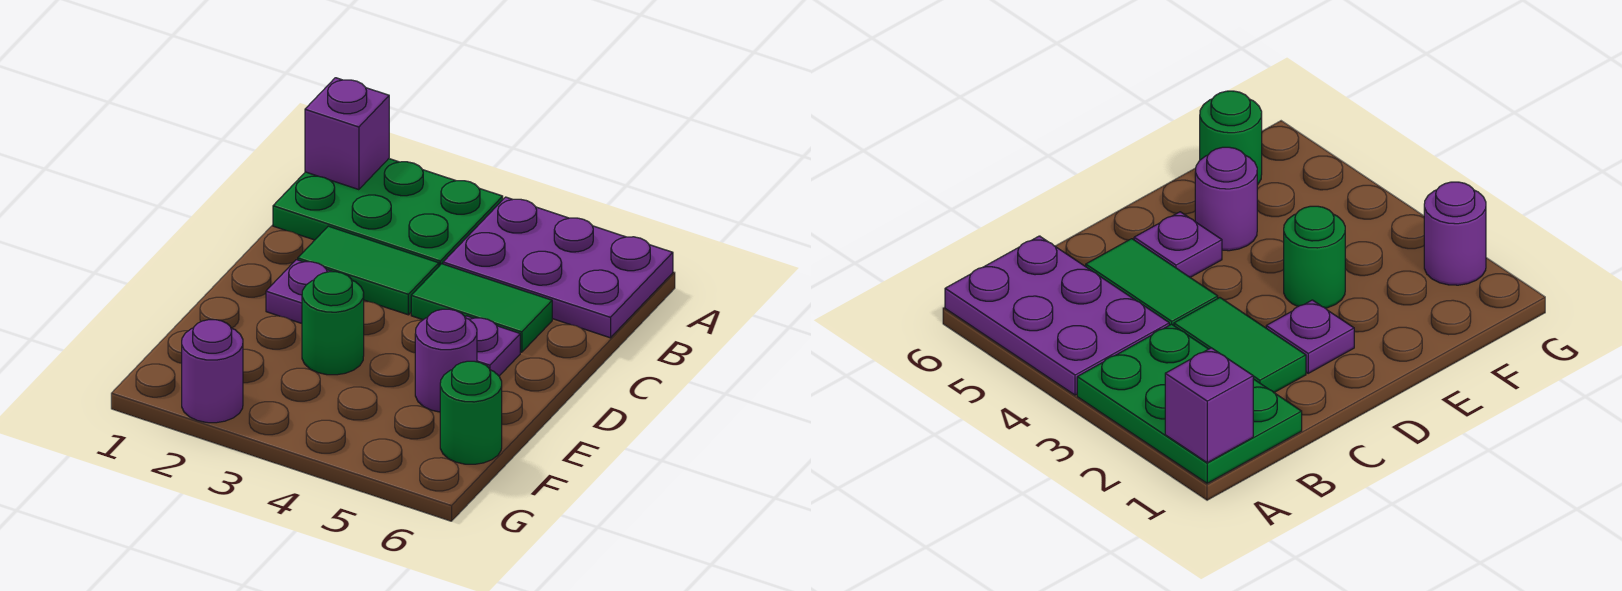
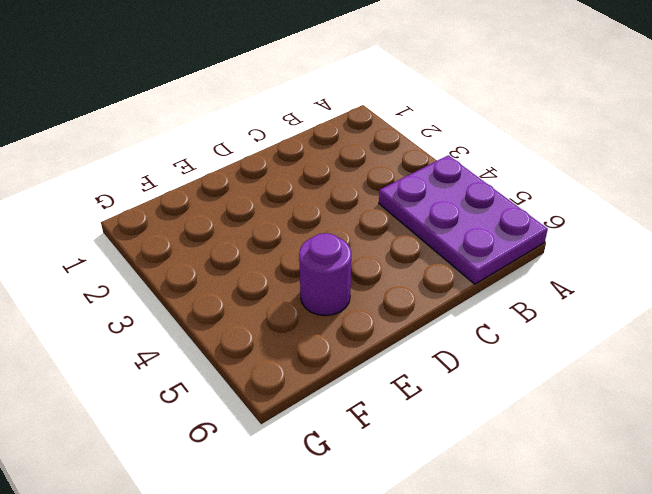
none -> green plate A1:B3 level 1
none -> green tile C2:C3 level 1

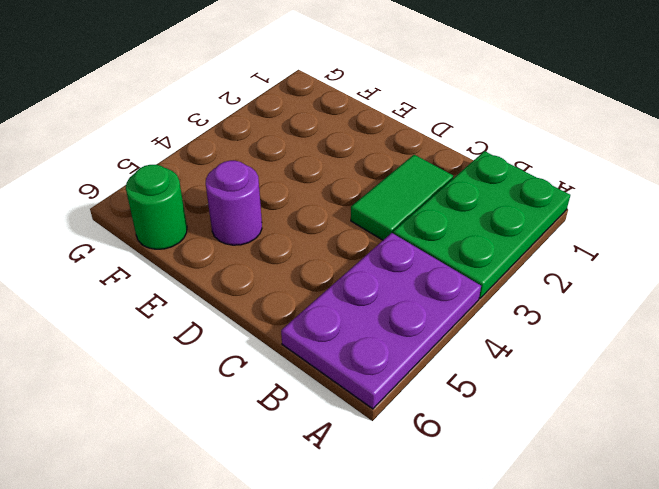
none -> green tile C4:C5 level 1
none -> purple plate D2 level 1

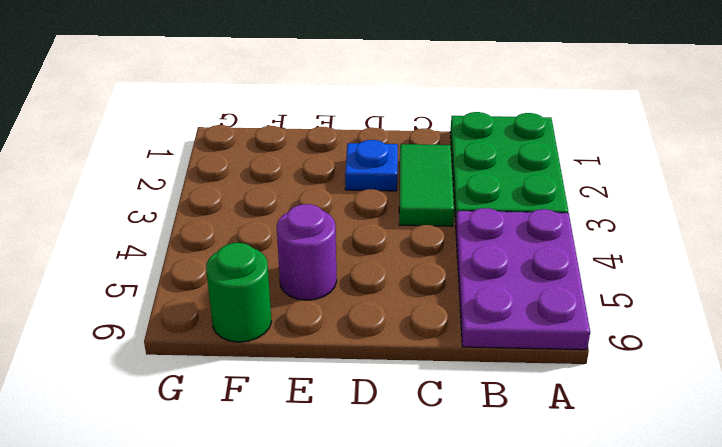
blue plate D2 level 1 -> purple plate D2 level 1
none -> green tile C4:C5 level 1
none -> purple plate D5 level 1

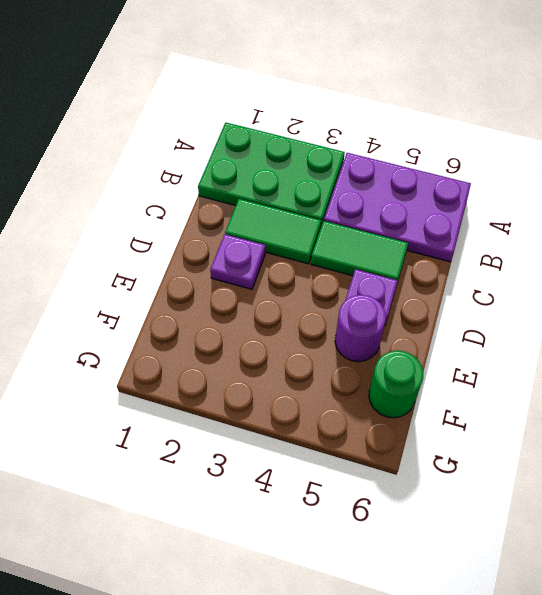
none -> green round brick E3 level 1
none -> purple round brick G2 level 1

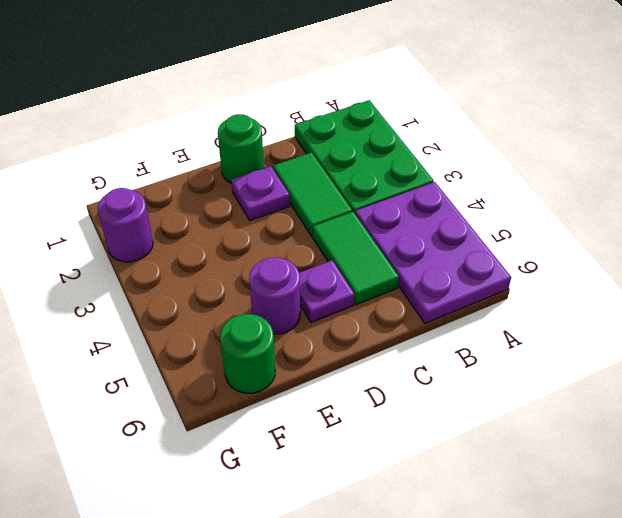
green round brick D1 level 1 -> green round brick E3 level 1
none -> purple brick A1 level 2

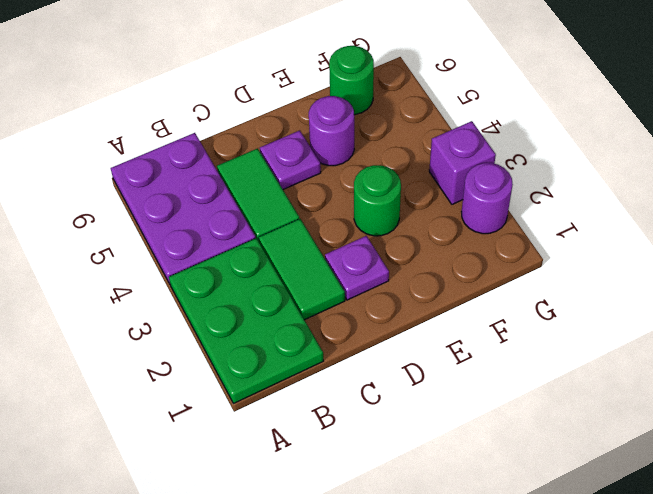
purple brick G3 level 1 -> purple brick A1 level 2

